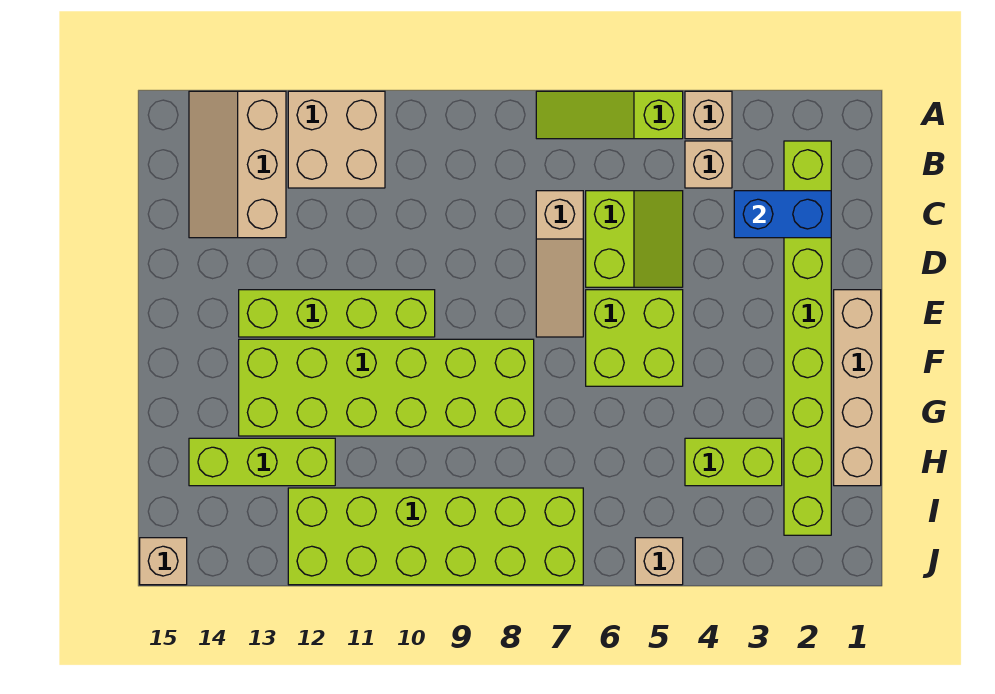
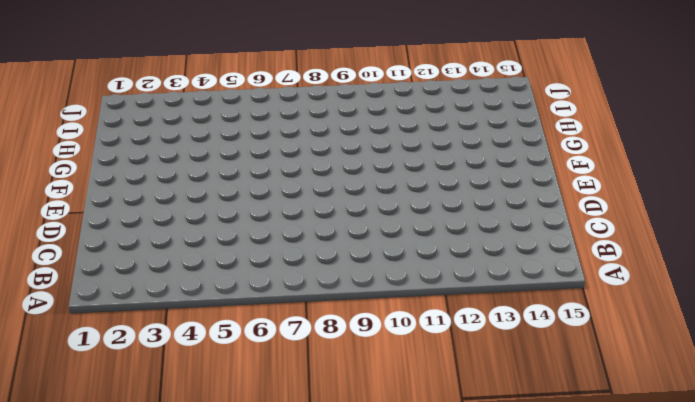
none -> tan brick A4 level 1
none -> lime slope A5:A7 level 1 top 5
none -> tan brick A11:B12 level 1

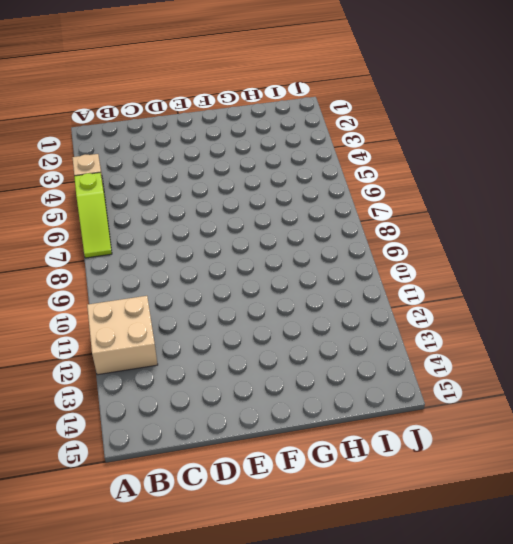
none -> tan slope A13:C14 level 1 top 13
none -> lime brick B2:I2 level 1
none -> tan brick B4 level 1

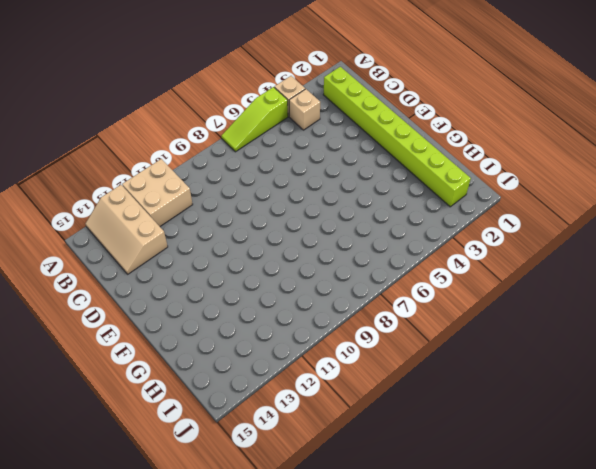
none -> lime slope C5:D6 level 1 top 6
none -> tan slope C7:E7 level 1 top C
none -> tan brick E1:H1 level 1

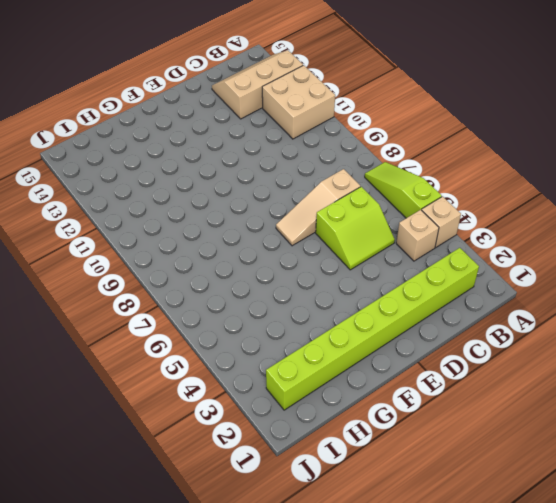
none -> tan brick E1:H1 level 1
none -> lime brick E5:F6 level 1
none -> lime brick E10:E13 level 1

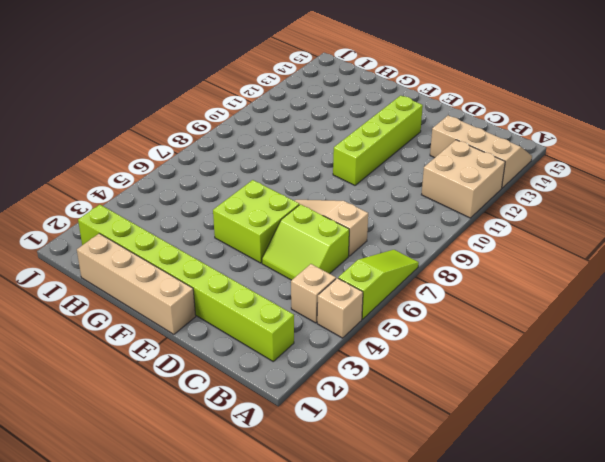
none -> lime brick F8:G13 level 1
none -> lime brick H3:H4 level 1
none -> lime brick H12:H14 level 1

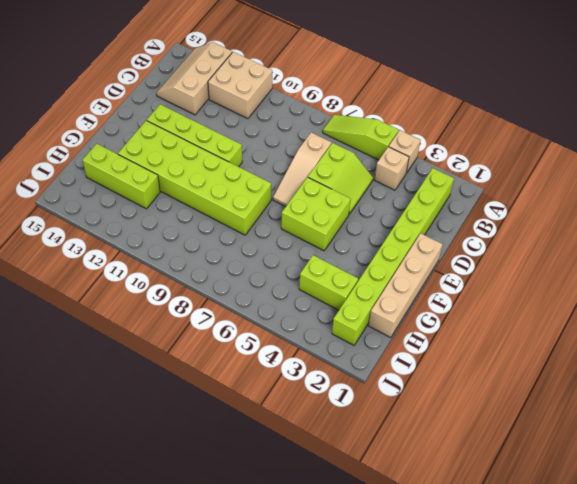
none -> lime brick I7:J12 level 1
none -> tan brick J5 level 1
none -> tan brick J15 level 1

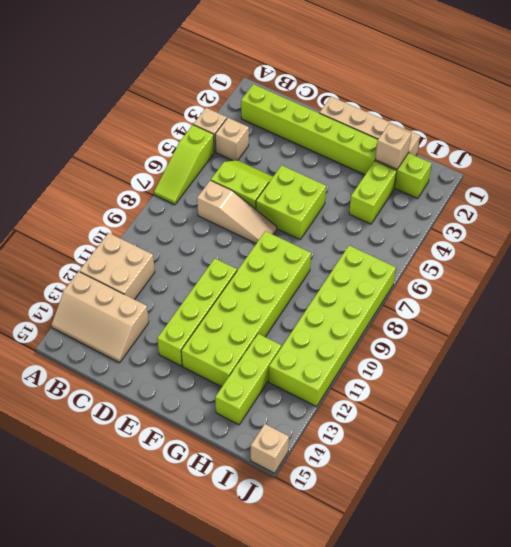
tan brick H2 level 2 -> tan brick J5 level 1
none -> blue brick C2:C3 level 2

